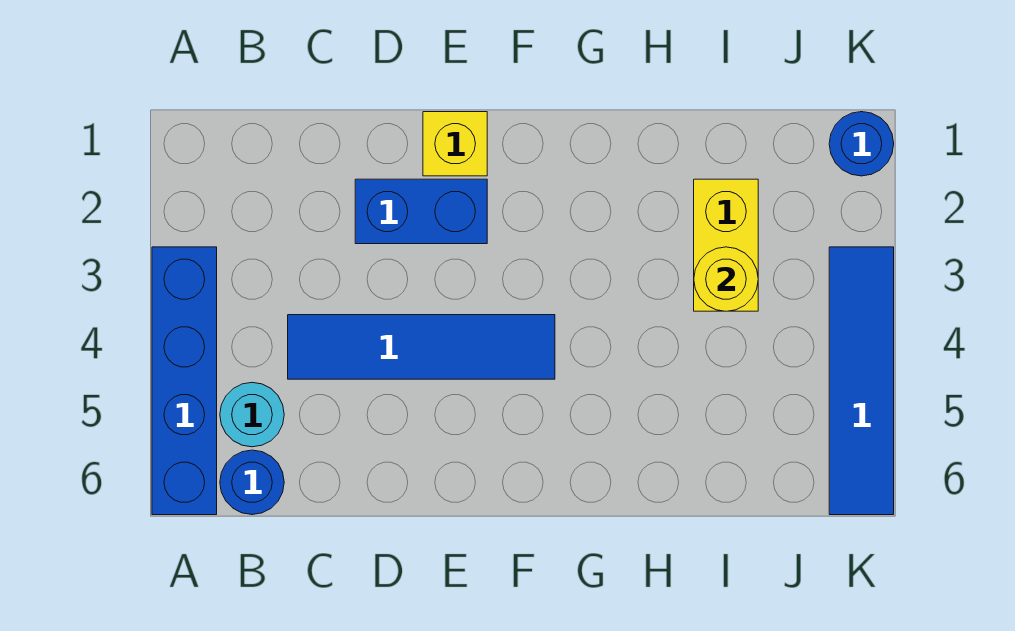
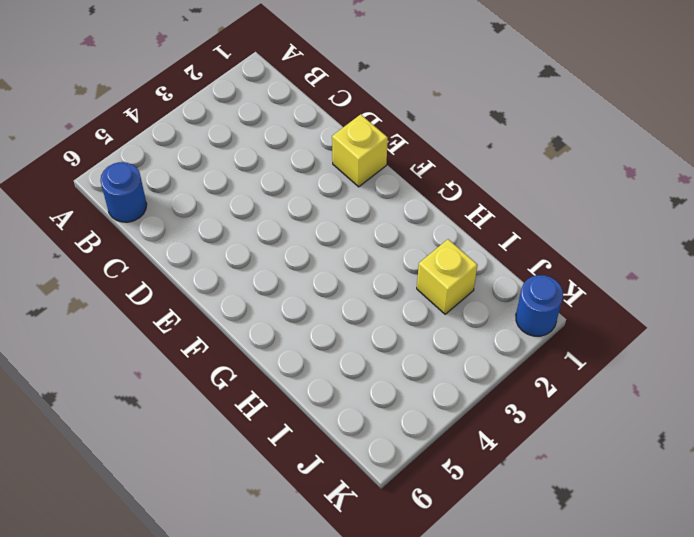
yellow brick I2 level 1 -> yellow brick I2:I3 level 1
none -> blue brick A3:A6 level 1
none -> cyan round brick B5 level 1

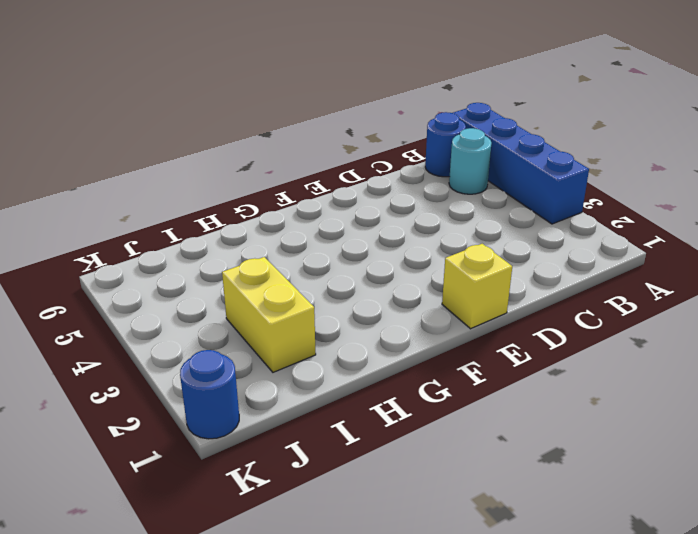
none -> blue tile C4:F4 level 1
none -> blue brick D2:E2 level 1

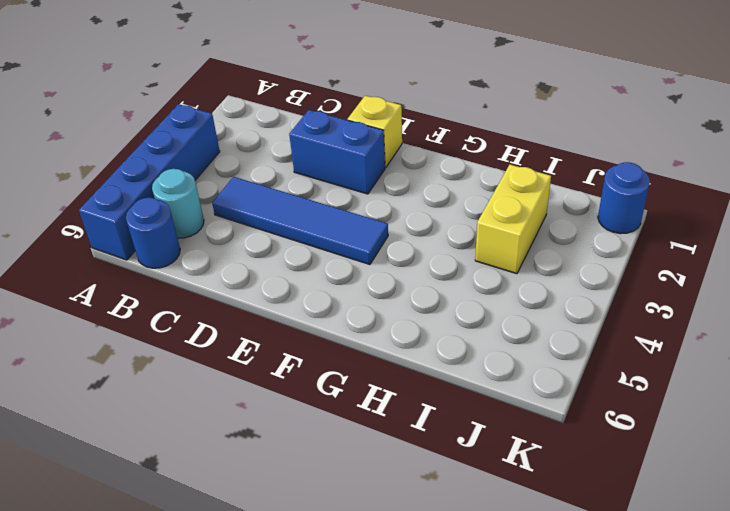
none -> blue tile K3:K6 level 1
none -> yellow round brick I3 level 2

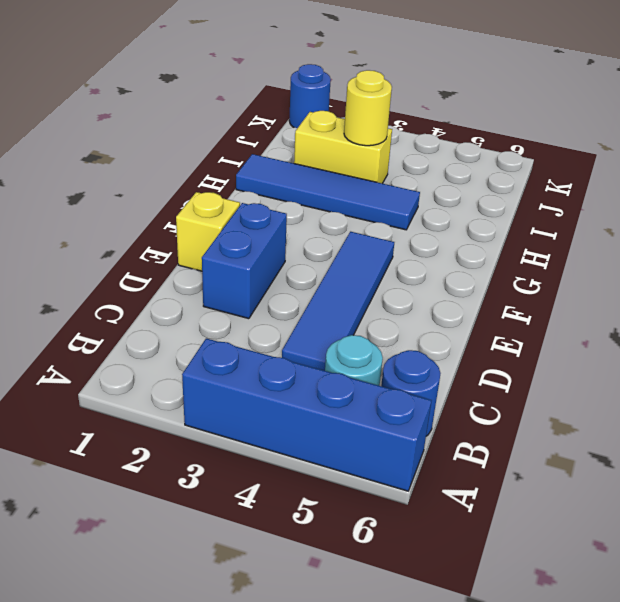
blue tile H1:H4 level 1 -> blue tile K3:K6 level 1

